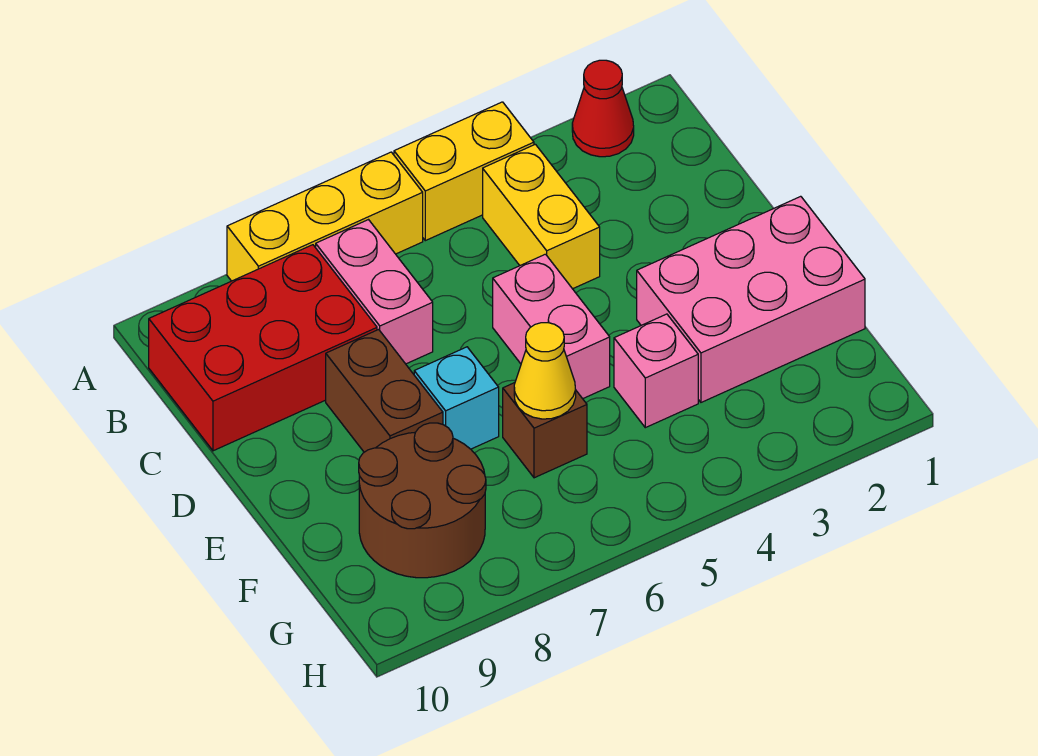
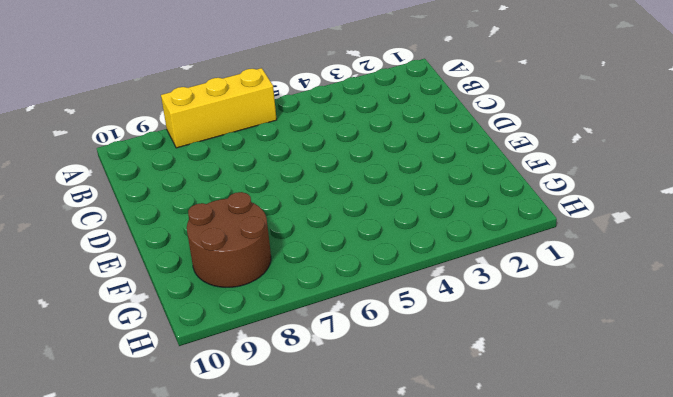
none -> red cone A2 level 1
none -> yellow brick A4:A5 level 1
none -> yellow brick B4:C4 level 1

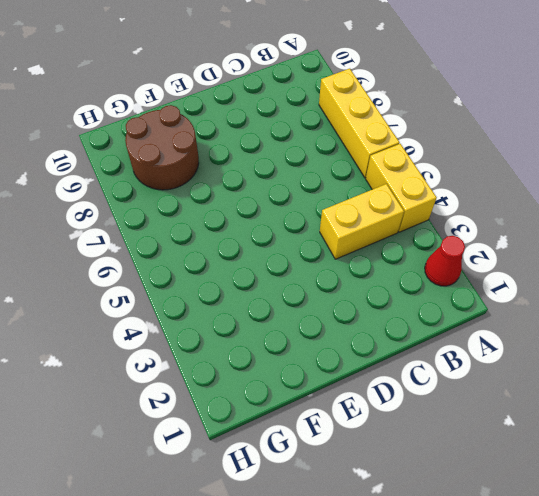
none -> pink brick B7:C7 level 1
none -> red brick B8:C10 level 1
none -> pink brick D5:E5 level 1

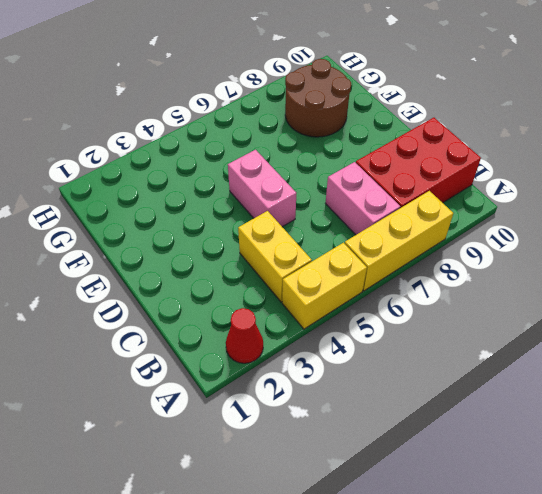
none -> brown brick D8:E8 level 1
none -> pink brick E1:F3 level 1
none -> cyan brick E7 level 1

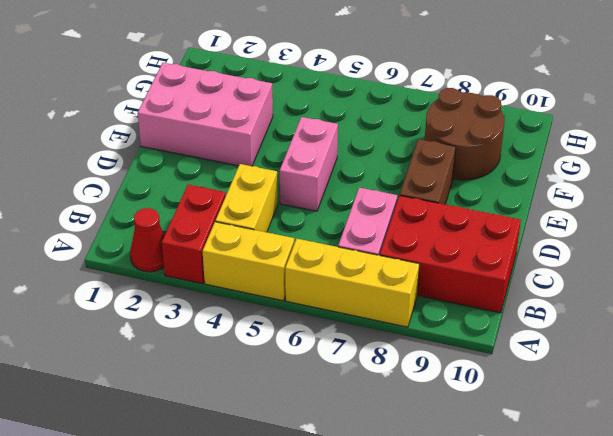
red brick A3:B3 level 1 -> none
none -> cyan brick E7 level 1
none -> pink brick F4 level 1
none -> brown brick F6 level 1

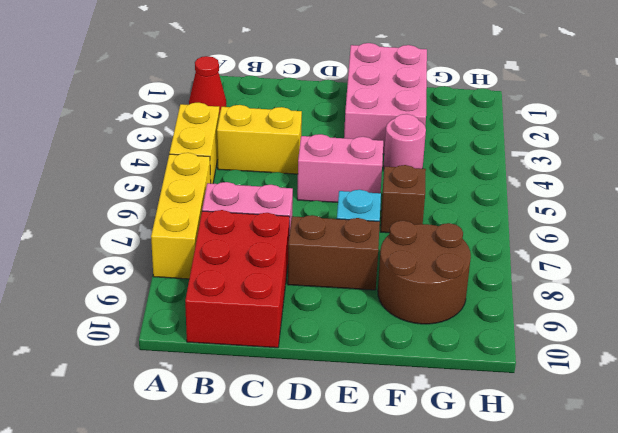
pink round brick F4 level 1 -> pink brick F4 level 1
none -> yellow cone F6 level 2

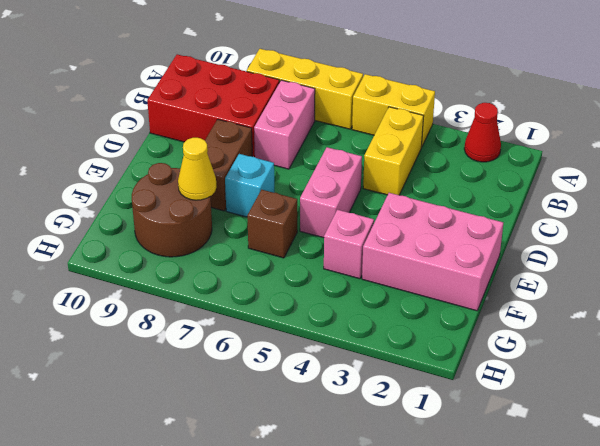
yellow cone F8 level 2 -> yellow cone F6 level 2

